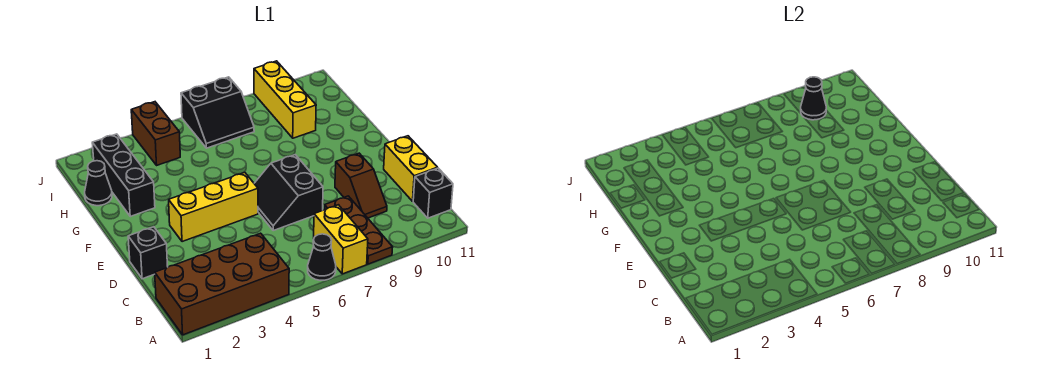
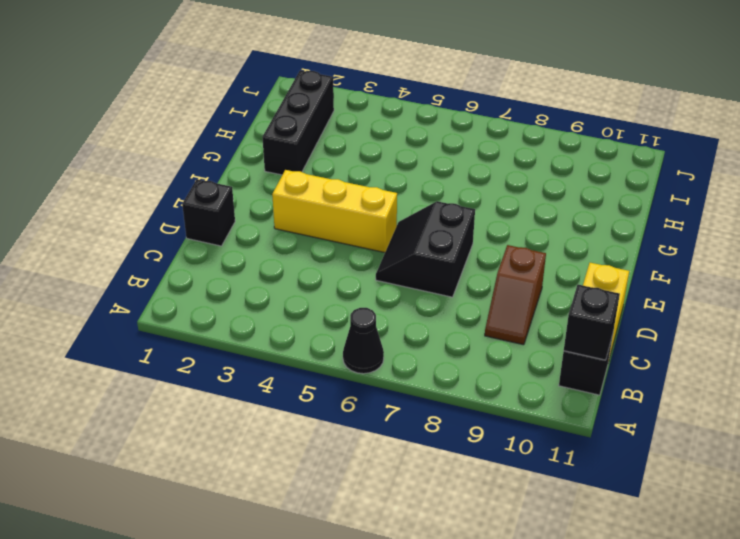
black brick B11 level 2 -> none
none -> brown brick A1:B4 level 1
none -> yellow brick A7:B7 level 1
none -> brown plate A8:C8 level 1

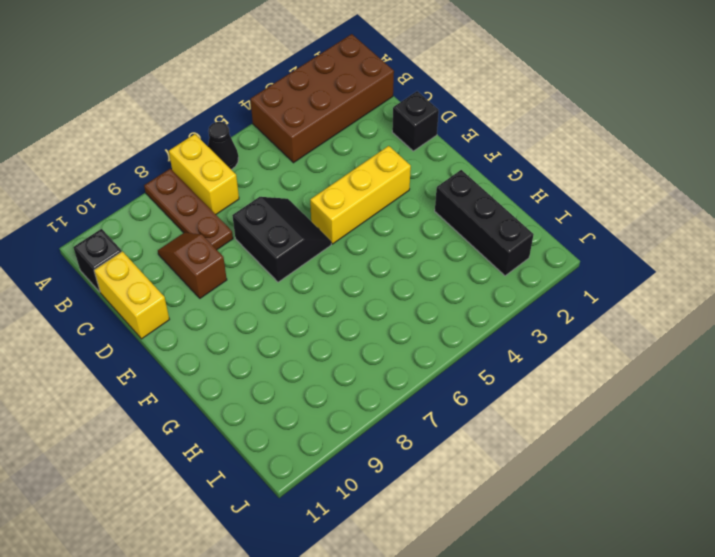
none -> black cone H1 level 1
none -> yellow brick H9:J9 level 1
none -> brown brick I4:J4 level 1

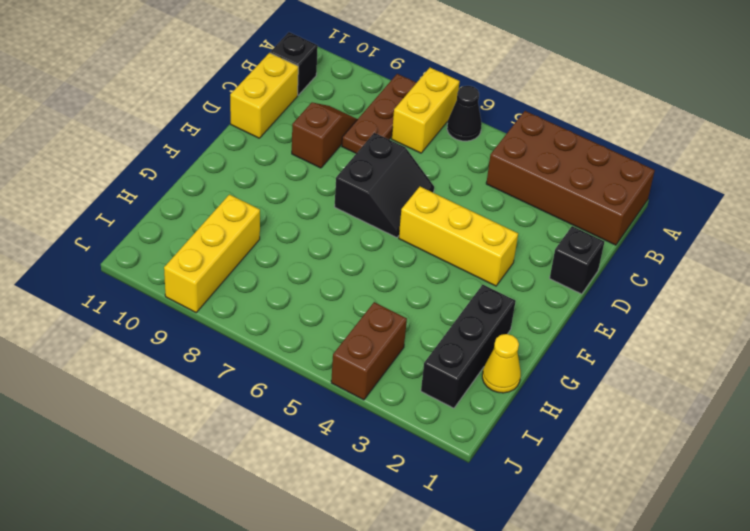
yellow cone H1 level 1 -> black cone H1 level 1
none -> black slope I6:J7 level 1 top J
none -> black cone I9 level 2

